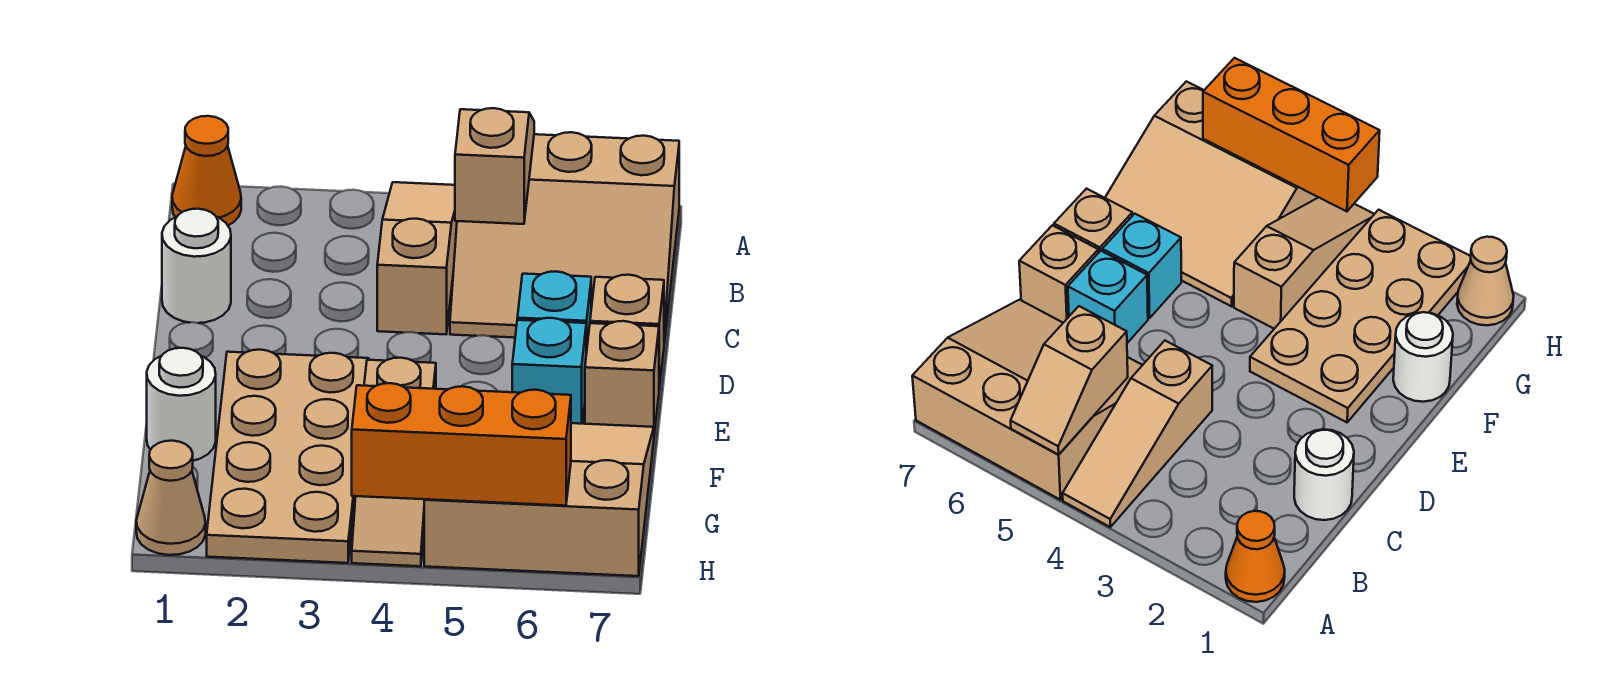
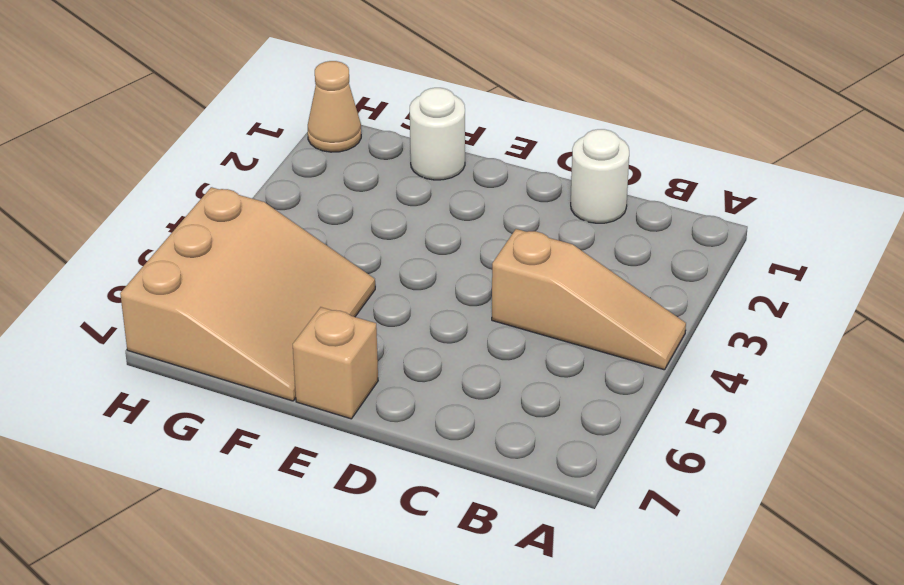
none -> orange cone A1 level 1
none -> tan slope A5:C7 level 1 top A
none -> cyan brick D6 level 1

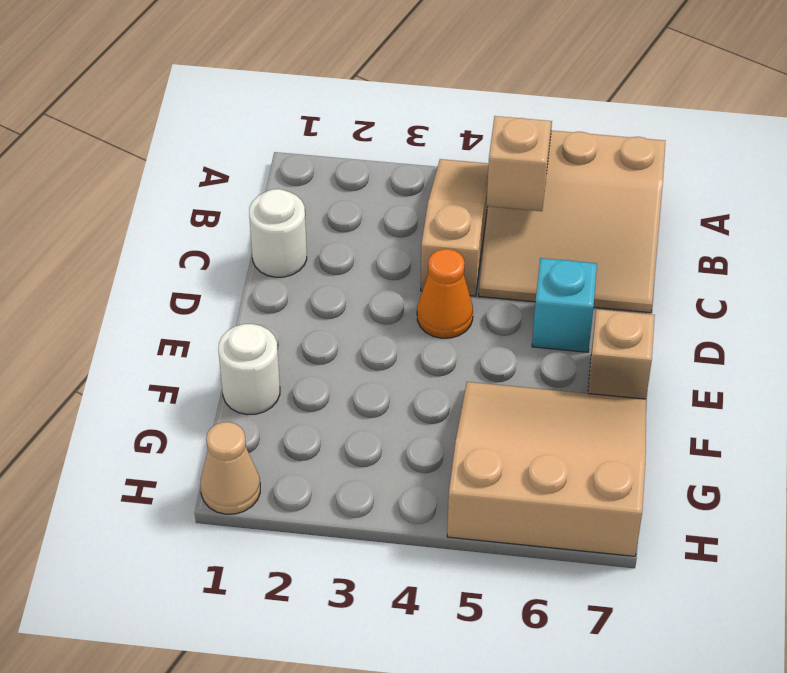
orange cone D4 level 1 -> orange cone A1 level 1
none -> tan brick D7 level 1
none -> tan plate E2:H3 level 1
none -> cyan brick E6 level 1

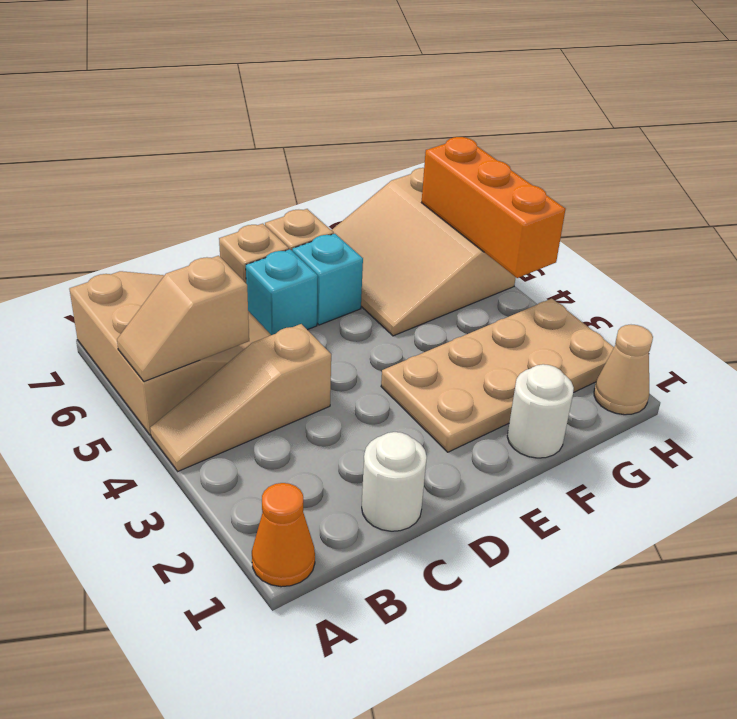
none -> tan slope F4:H4 level 1 top F

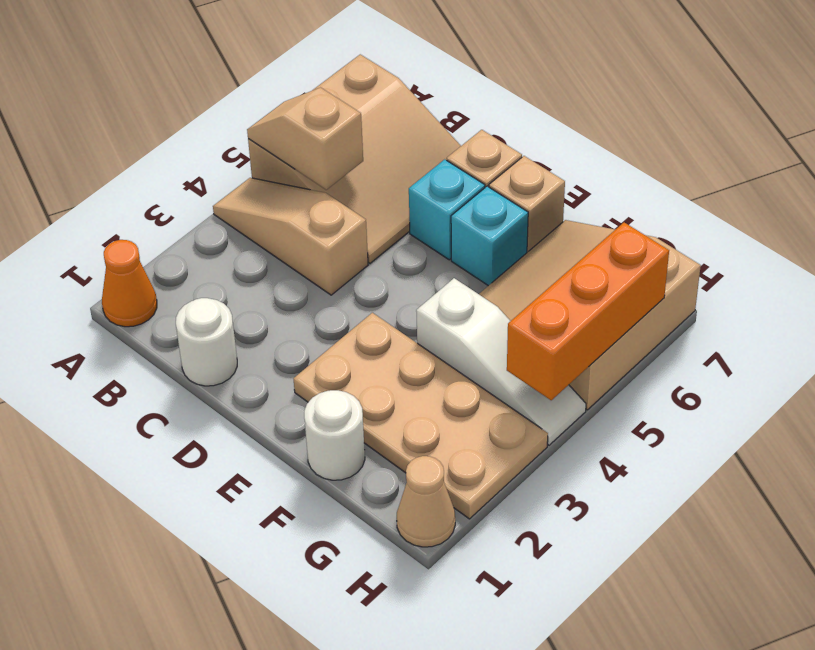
white slope F4:H4 level 1 top F -> tan slope F4:H4 level 1 top F

